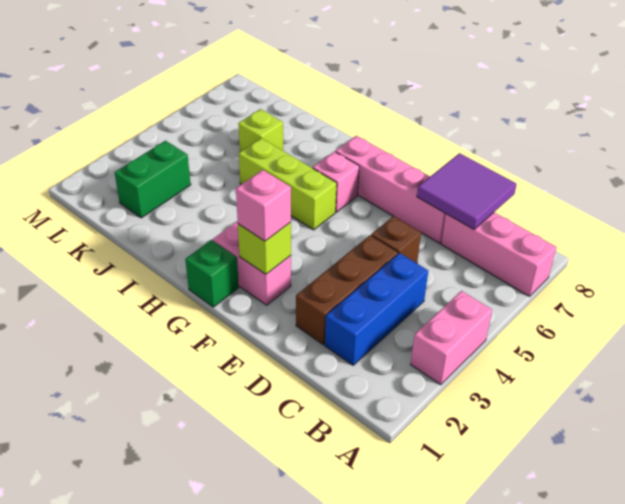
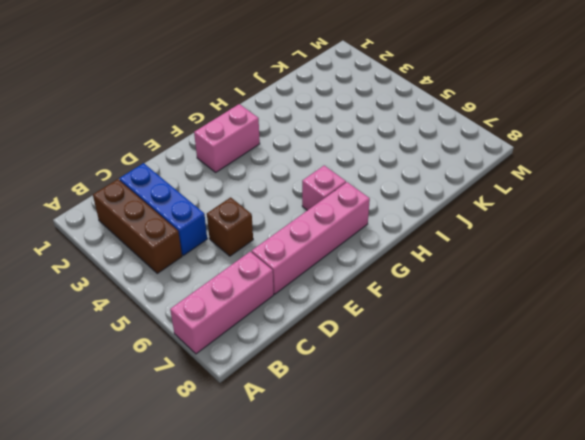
brown brick B2:B4 level 1 -> brown brick D2:D4 level 1
none -> pink brick A3:A4 level 1
none -> green brick G1 level 1
none -> lime brick G5:I5 level 1

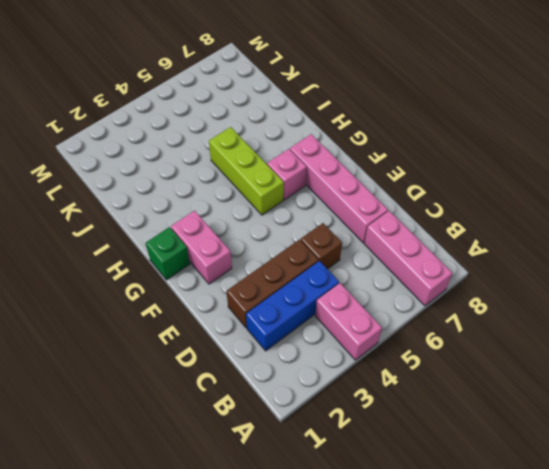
pink brick A4:B4 level 1 -> pink brick A3:A4 level 1
none -> lime brick J6 level 1
none -> green brick K2:K3 level 1
none -> purple tile C7:D8 level 2

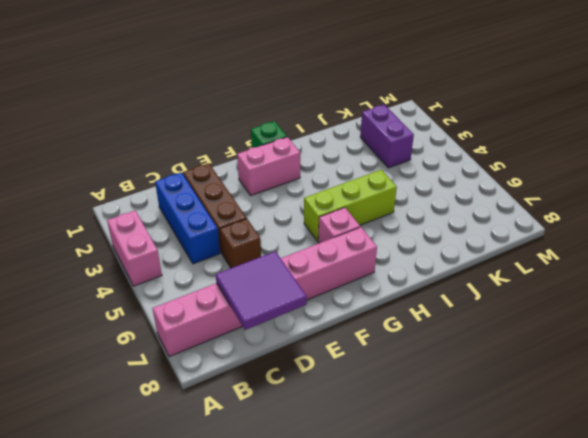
purple brick K2:K3 level 1 -> green brick K2:K3 level 1
none -> lime brick J6 level 1
none -> lime brick F2 level 2
none -> pink brick F2 level 3

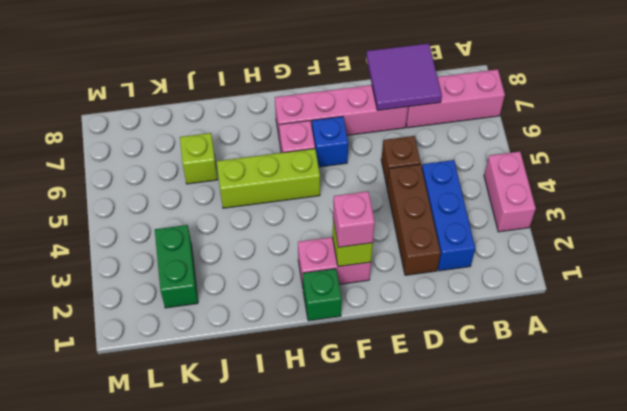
blue brick F6 level 1 -> none

